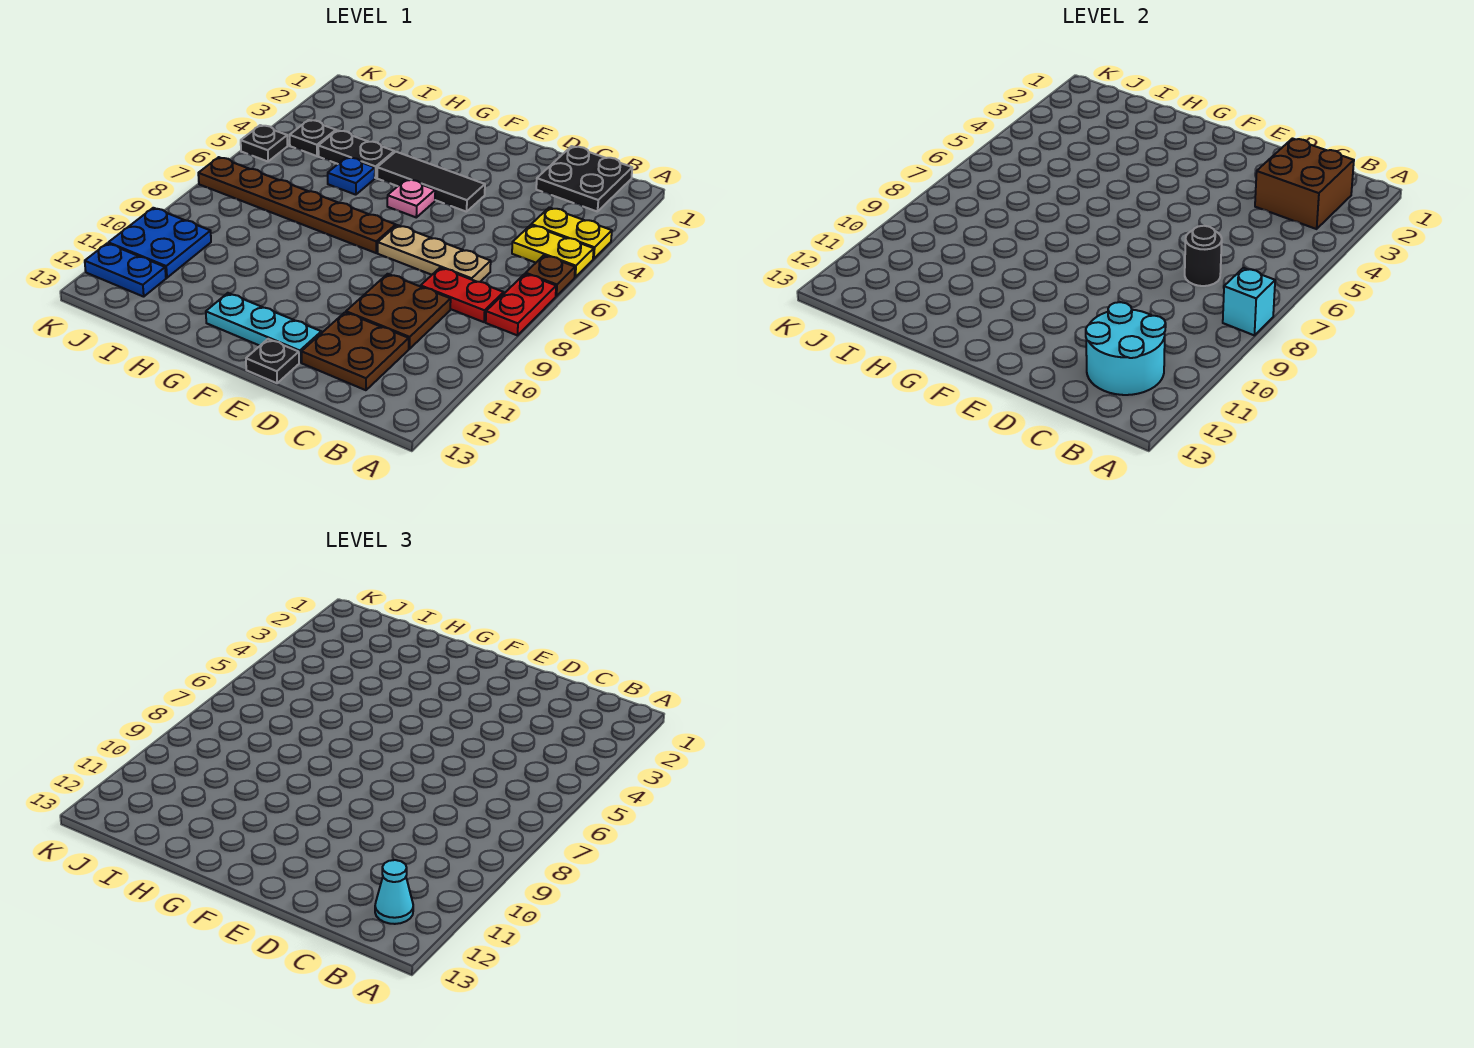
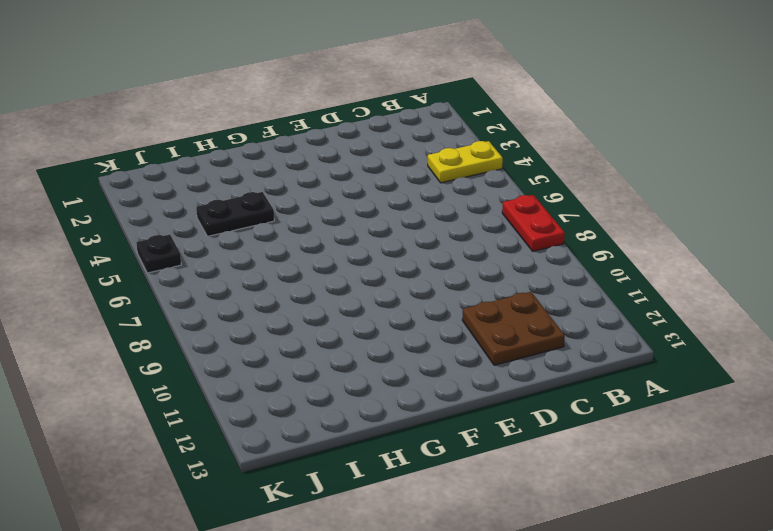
none -> yellow plate A5:B5 level 1
none -> brown plate A6 level 1
none -> black plate B1:C2 level 1

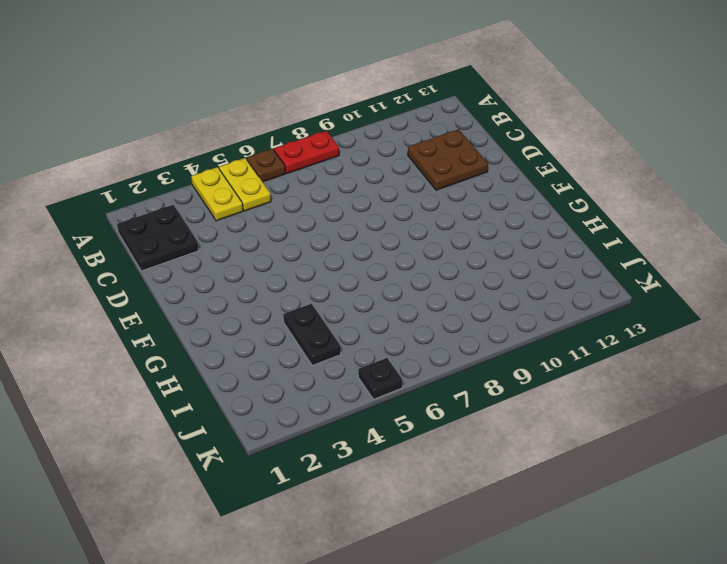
none -> red plate B8:C8 level 1
none -> tan plate C7:E7 level 1
none -> brown plate C9:D10 level 1

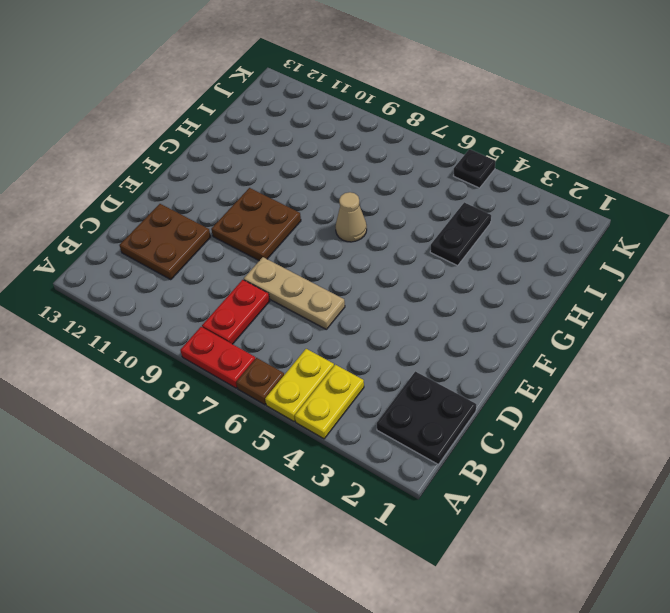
tan plate D6:D8 level 1 -> tan plate C7:E7 level 1
brown plate E9:F10 level 1 -> brown plate C9:D10 level 1
tan cone G7 level 1 -> brown plate F7:K7 level 1
none -> black tile E4:G4 level 1
none -> cyan plate E12:G12 level 1
none -> black plate E13 level 1

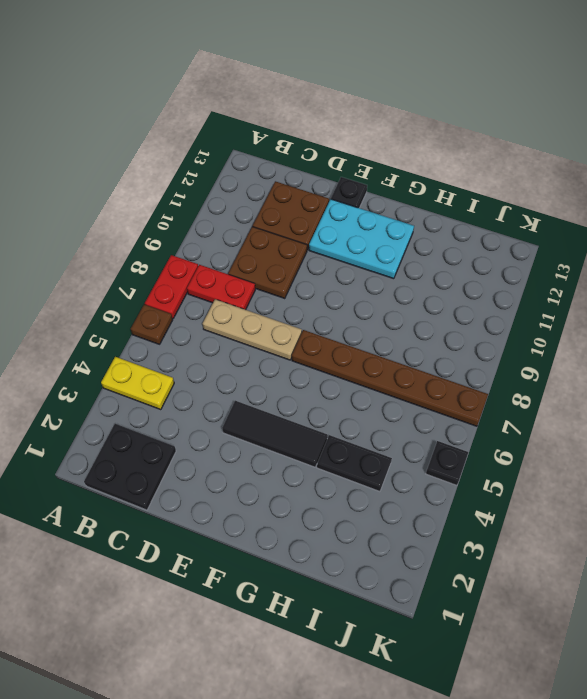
cyan plate E11:G12 level 1 -> cyan plate E12:G12 level 1
none -> yellow plate A5:B5 level 1
none -> pink plate F5 level 1
none -> blue plate H5 level 1

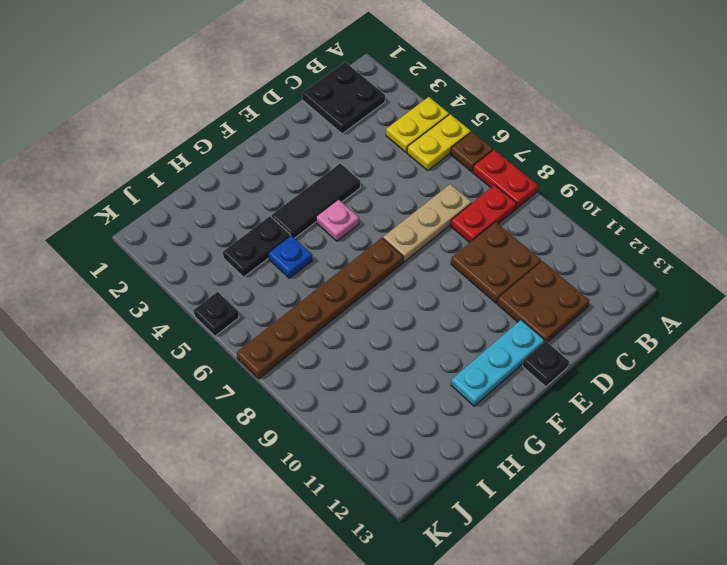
none -> black plate J4 level 1
none -> blue plate J10:K11 level 1
none -> blue plate J12:K12 level 1

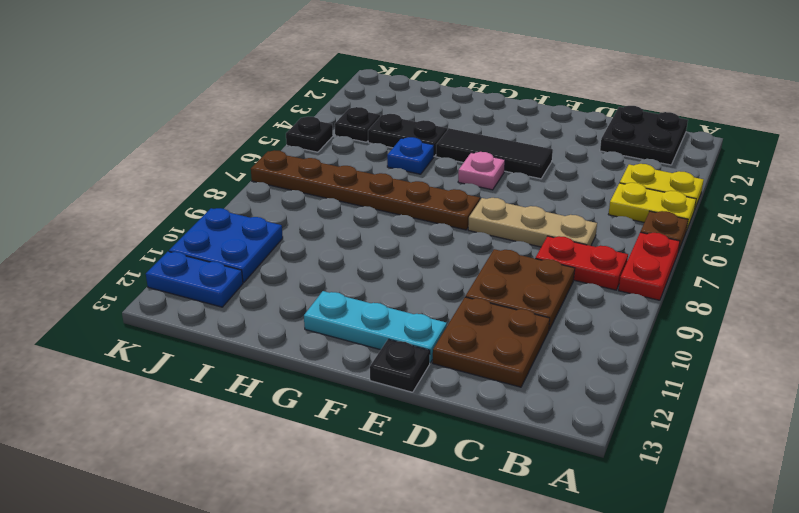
none -> cyan brick A8 level 2
none -> brown brick B2:C3 level 2
none -> cyan round brick B11:C12 level 2

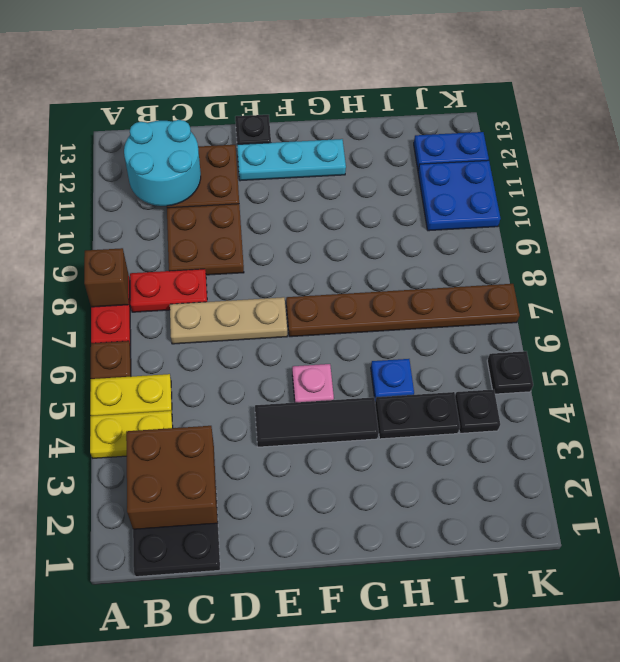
brown brick A8 level 2 -> cyan brick A8 level 2
none -> black round brick C7 level 2
none -> cyan cone B12 level 3

